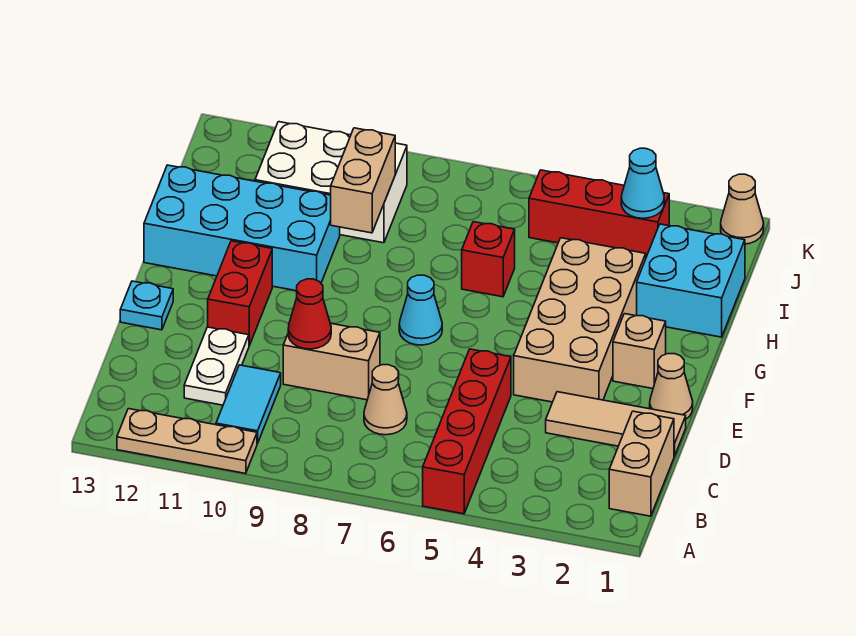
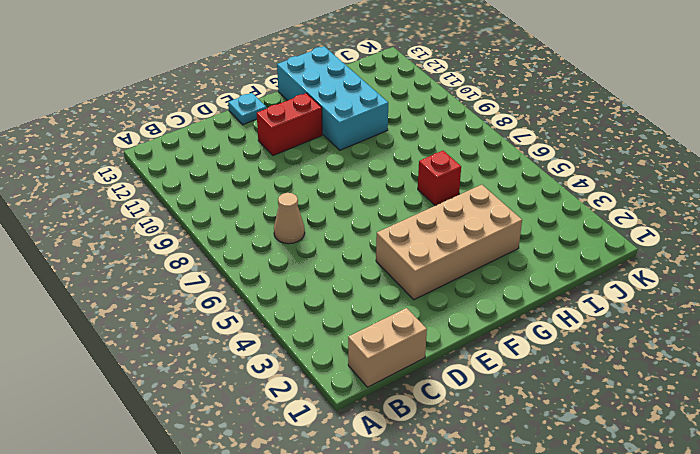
none -> red brick A5:D5 level 1
none -> tan plate A10:A12 level 1
none -> cyan tile B10:C10 level 1

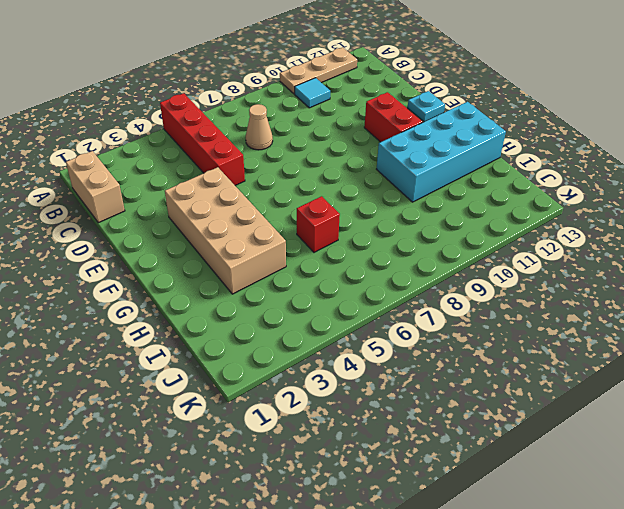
cyan tile B10 level 1 -> cyan tile B10:C10 level 1
none -> white plate C11:D11 level 1
none -> tan tile D1:D3 level 1
none -> tan brick D8:D9 level 1

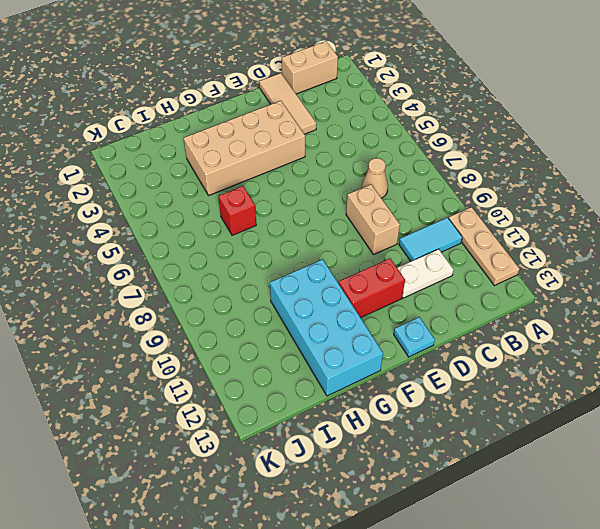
none -> red brick A5:D5 level 1
none -> tan cone E1 level 1
none -> tan brick F2 level 1

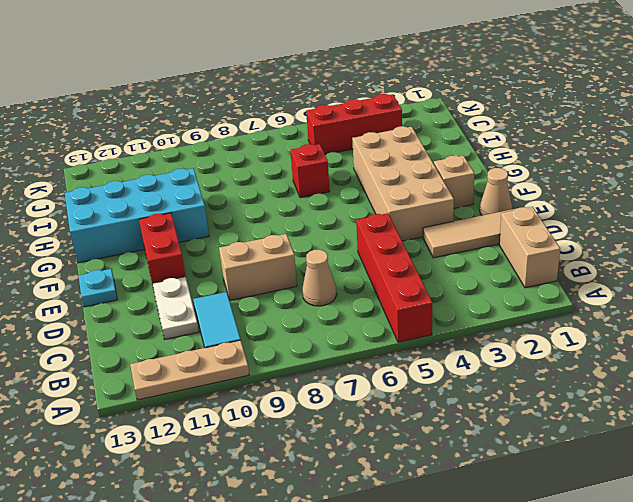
none -> cyan cone F7 level 1
none -> cyan brick H1:I2 level 1
none -> white brick I9:J11 level 1

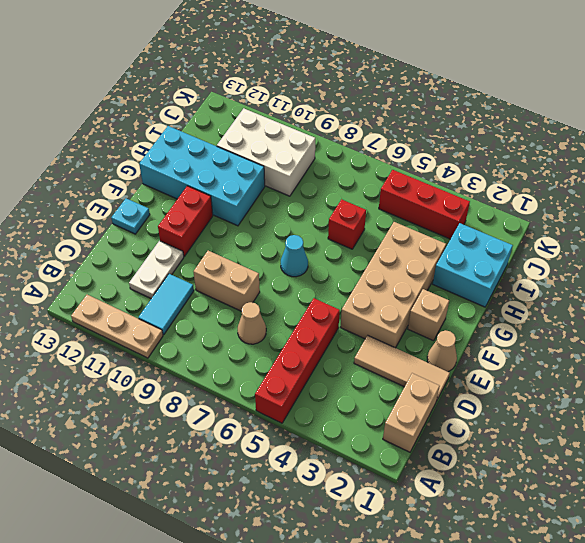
none -> tan cone K1 level 1
none -> red cone D9 level 2
none -> tan brick H9:I9 level 2

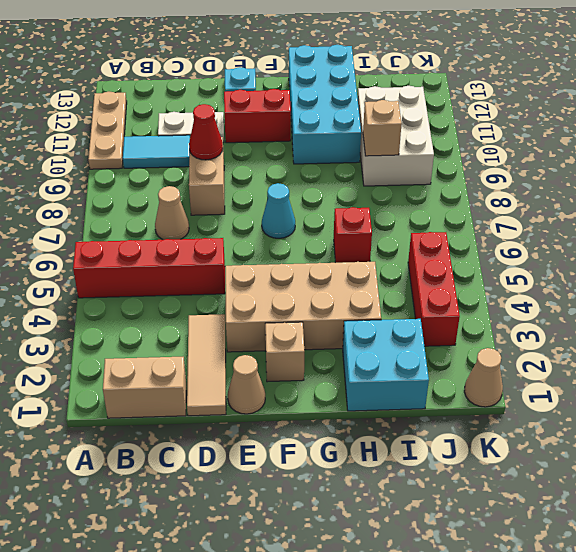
tan brick I9 level 2 -> tan brick H9:I9 level 2
none -> cyan cone J3 level 2

